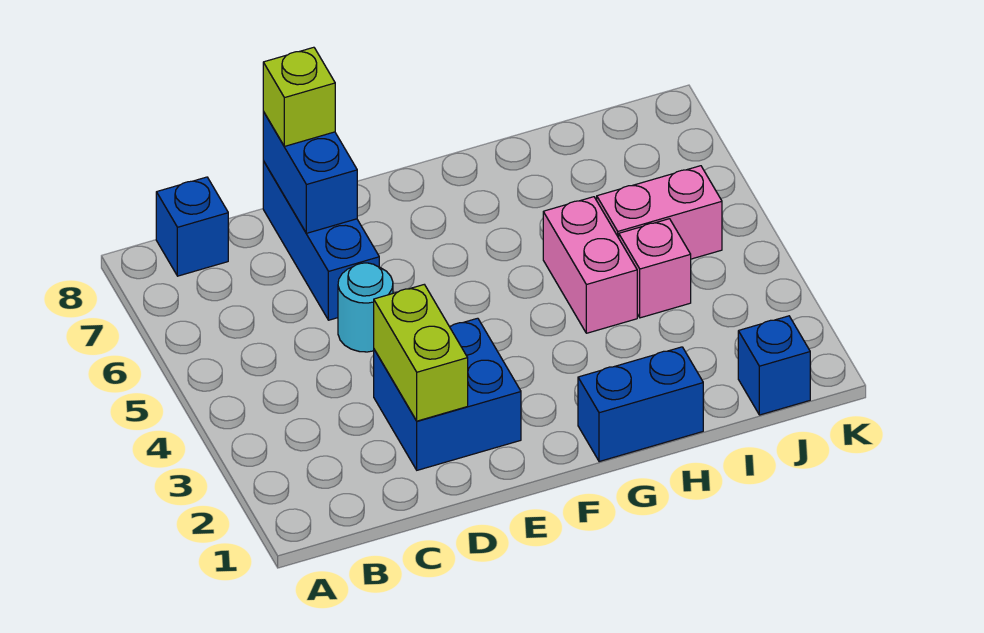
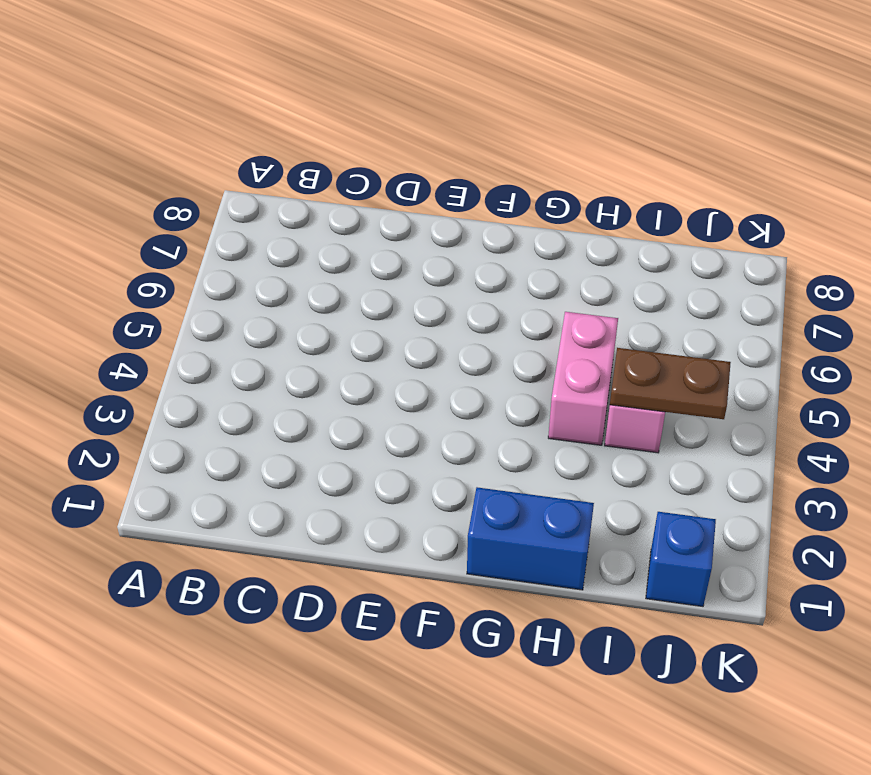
brown plate I4:J4 level 2 -> none
none -> blue brick B8 level 1
none -> blue brick D2:E3 level 1
none -> cyan round brick D5 level 1

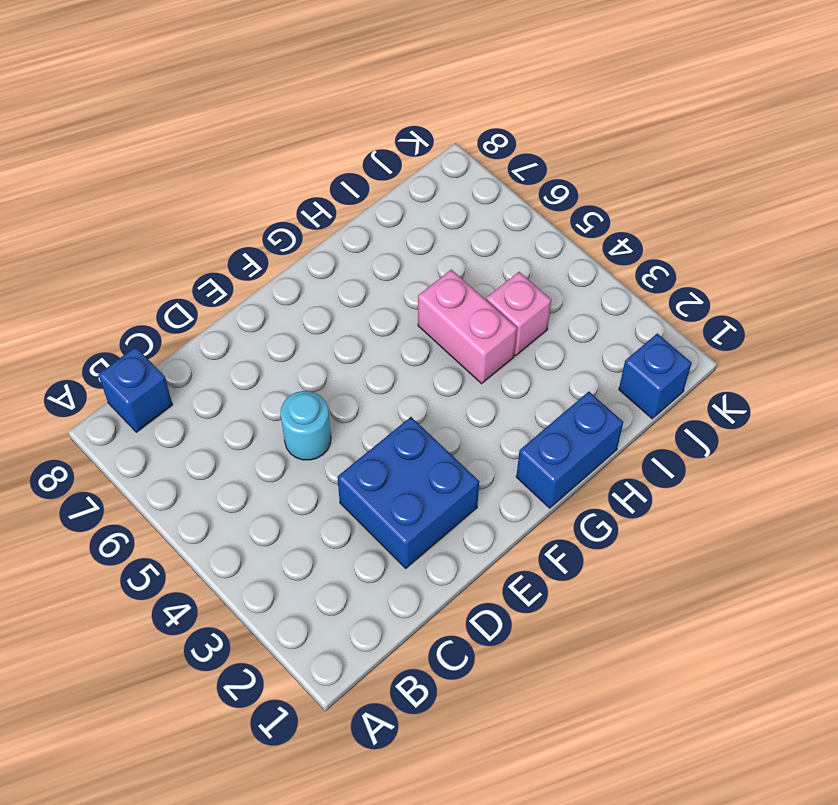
none -> blue brick D6:D8 level 1
none -> pink brick I5:J5 level 1
none -> lime brick D2:D3 level 2

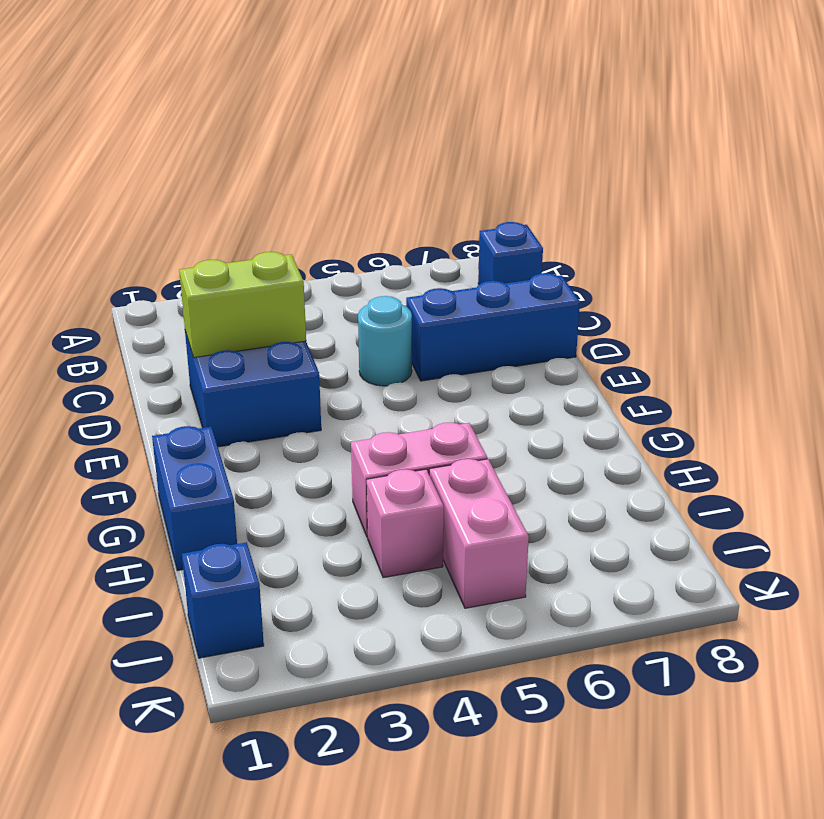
none -> blue brick D7:D8 level 2
none -> lime brick D8 level 3

